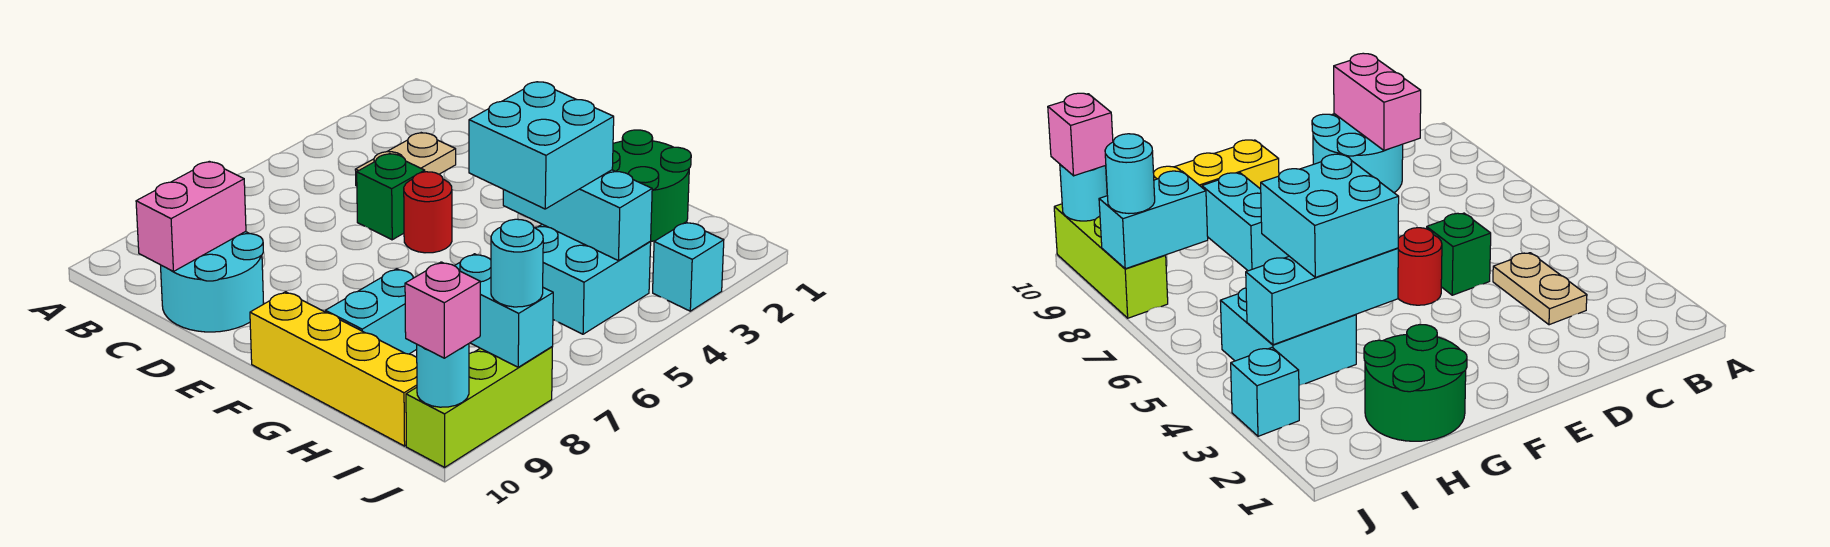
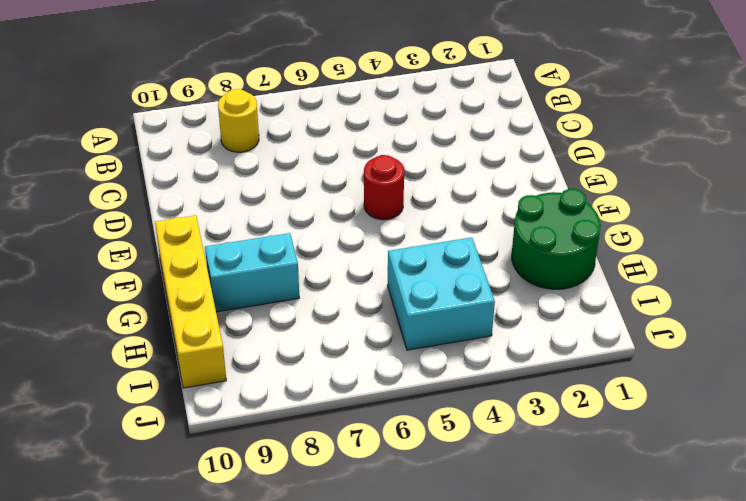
yellow round brick B8 level 1 -> none
none -> tan plate C3:C4 level 1
none -> cyan round brick C9:D10 level 1
none -> green brick D5 level 1

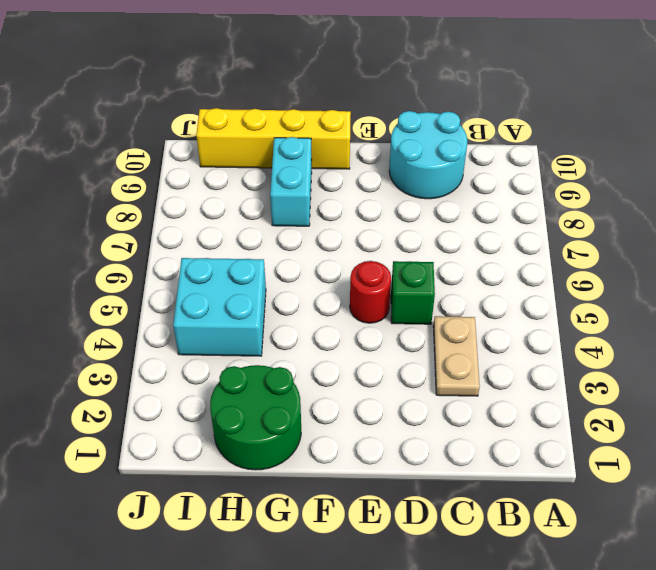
none -> cyan brick J3 level 1
none -> lime brick J8:J10 level 1
none -> pink brick C9:C10 level 2

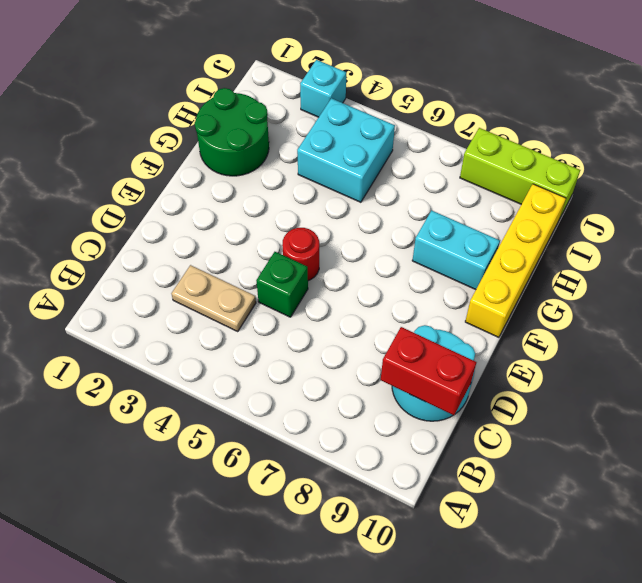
red brick C9:C10 level 2 -> pink brick C9:C10 level 2
none -> cyan brick G4:I4 level 2
none -> cyan brick I8:J8 level 2
none -> cyan round brick J10 level 2

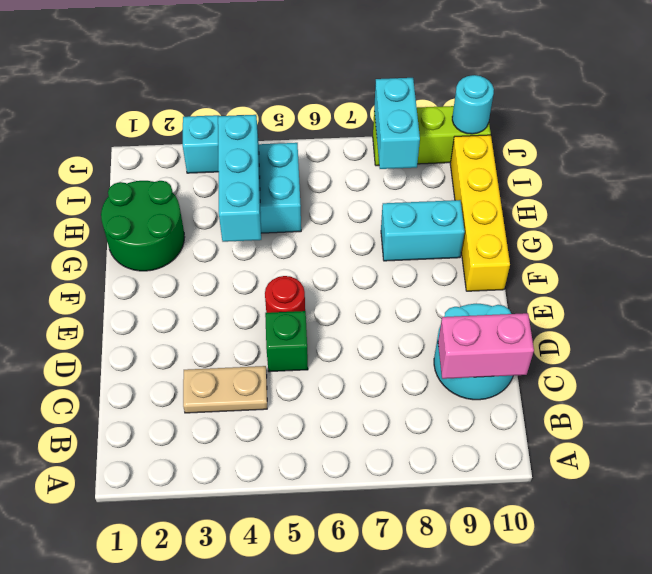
none -> cyan brick G4:H5 level 3
none -> cyan round brick J8 level 3
none -> pink brick J10 level 3

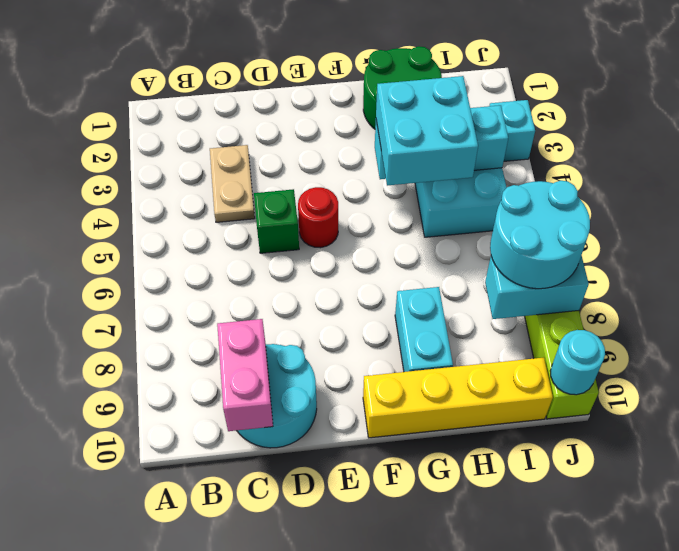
cyan round brick I7:J8 level 3 -> cyan round brick J8 level 3
none -> pink brick J10 level 3

